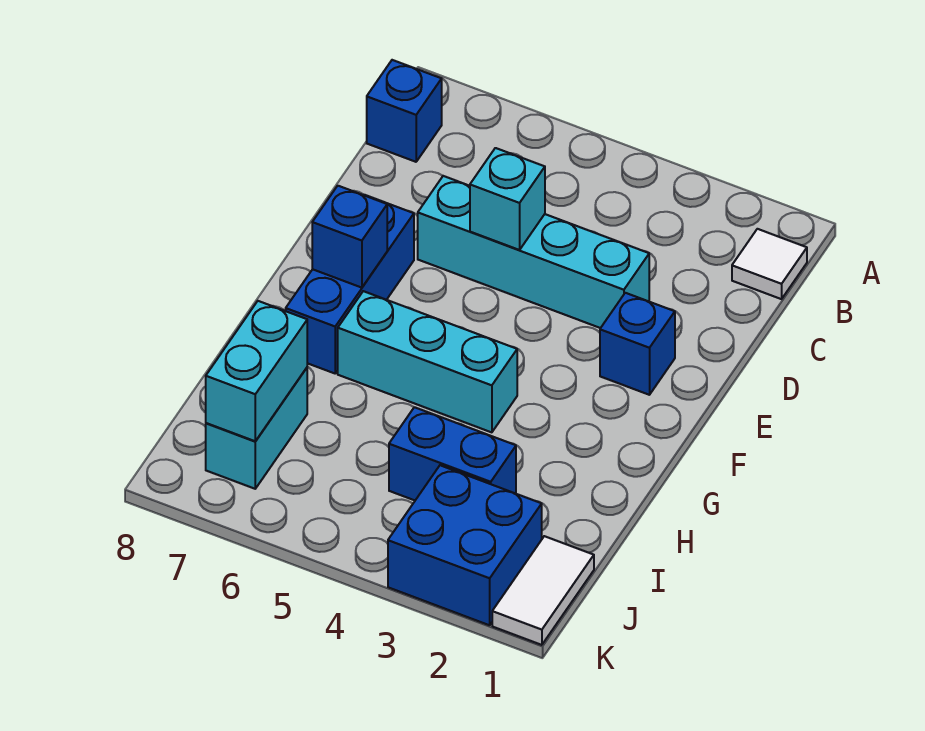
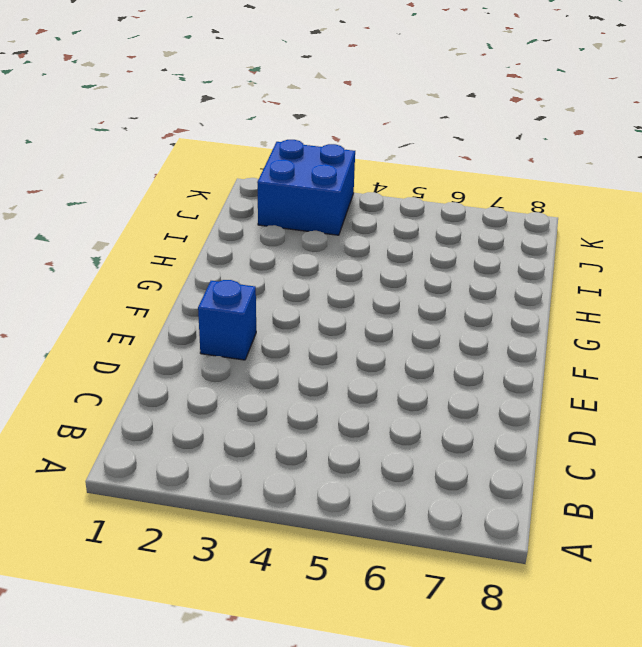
none -> white tile B1 level 1
none -> blue brick B8 level 1
none -> cyan brick D3:D6 level 1

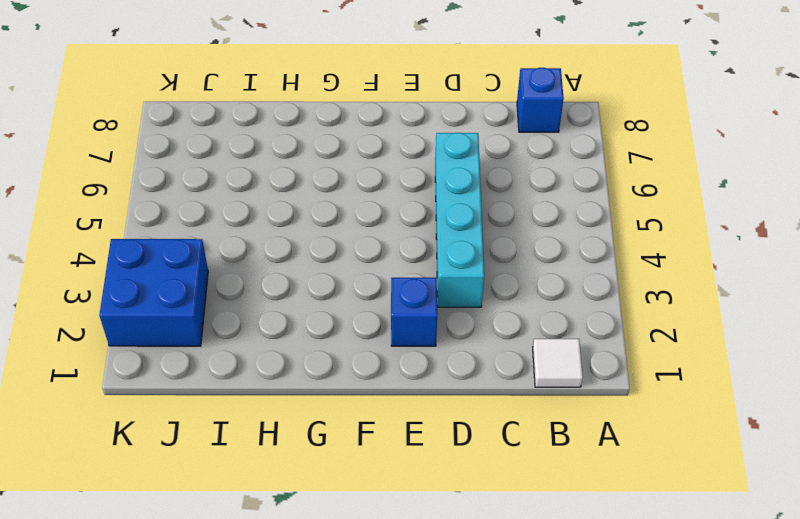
none -> blue brick E7:G7 level 1
none -> cyan brick G4:G6 level 1
none -> blue brick I3:I4 level 1

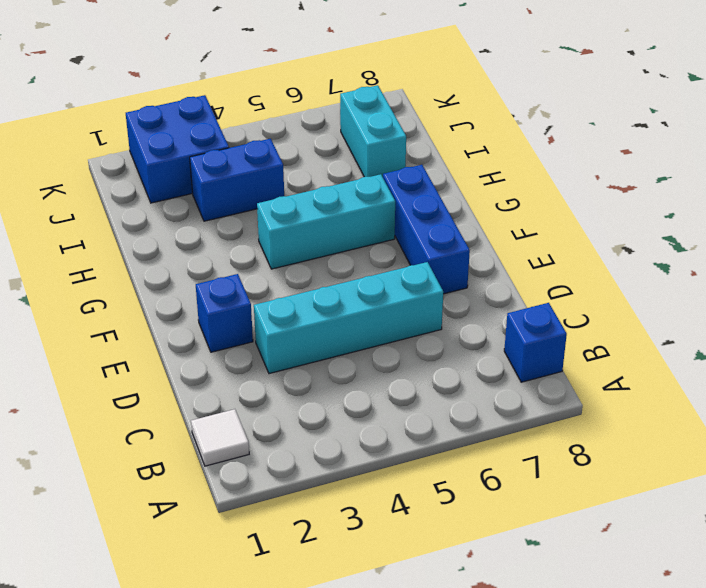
none -> white tile J1:K1 level 1
none -> cyan brick D5 level 2
none -> blue brick F7 level 2

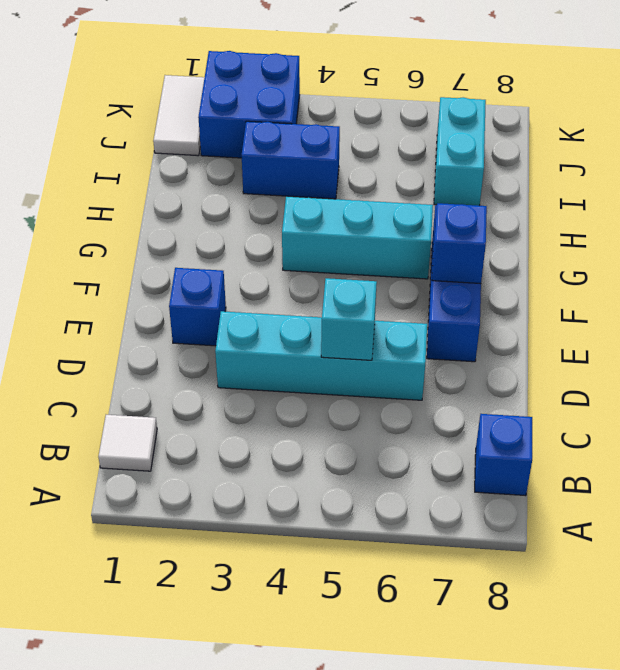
none -> cyan brick I7:J7 level 2

